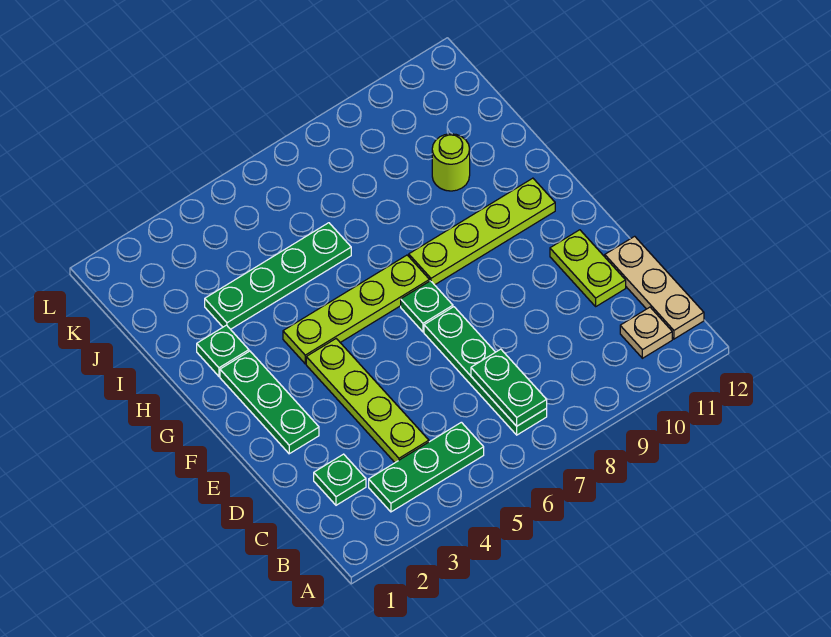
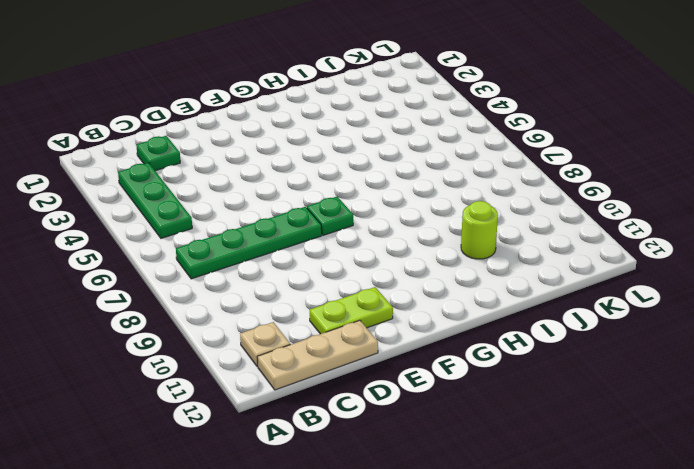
none -> lime plate C4:F4 level 1
none -> green plate E2:G2 level 1
none -> lime plate G4:G7 level 1

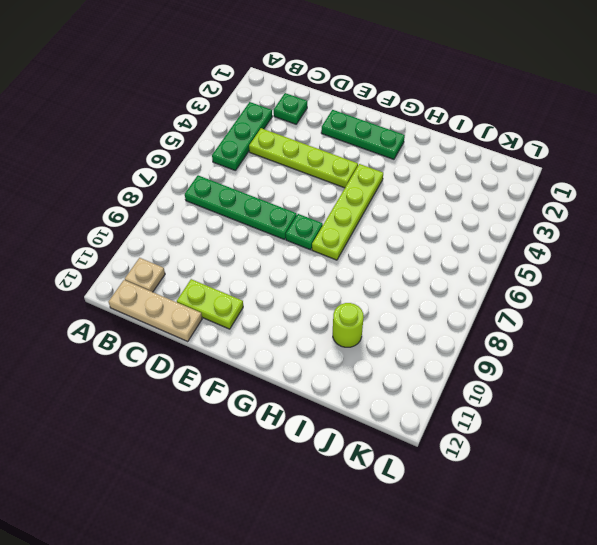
none -> lime plate G8:G11 level 1
none -> green plate H2 level 1
none -> green plate I3:I6 level 1

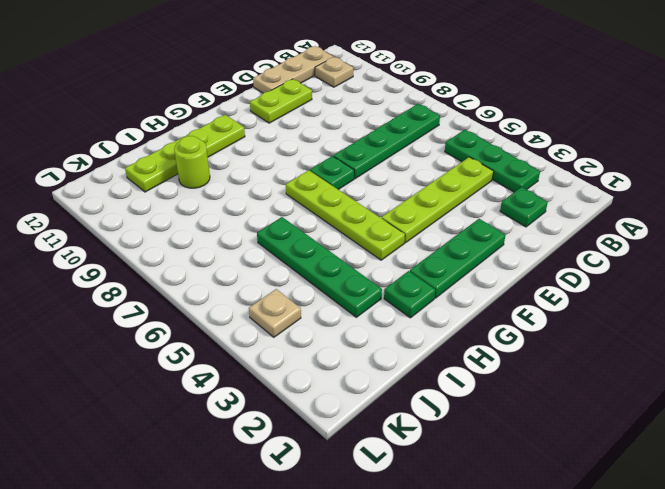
lime plate G11:J11 level 1 -> lime plate G8:G11 level 1
tan plate K4 level 1 -> none
none -> green plate B7:C7 level 2

